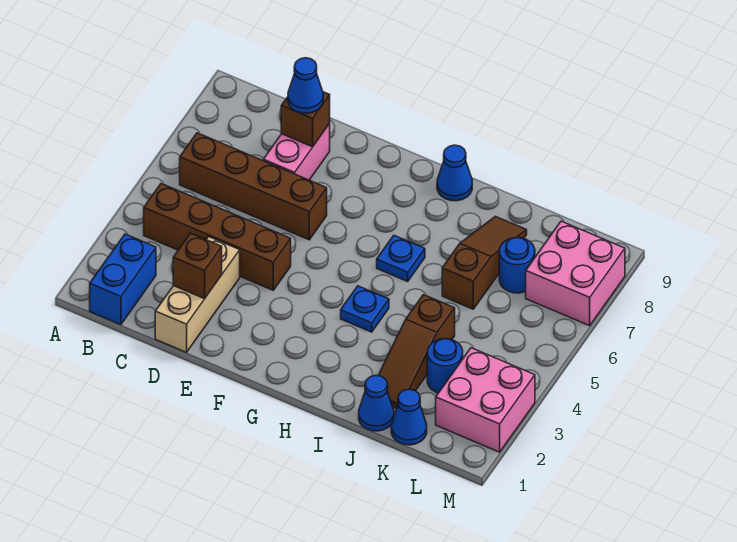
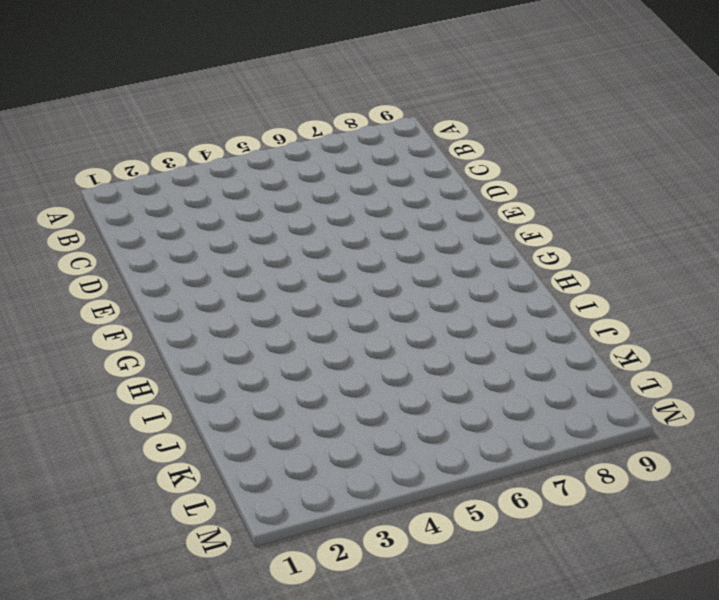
none -> blue brick B1:B2 level 1
none -> brown brick B4:E4 level 1
none -> brown brick B6:E6 level 1

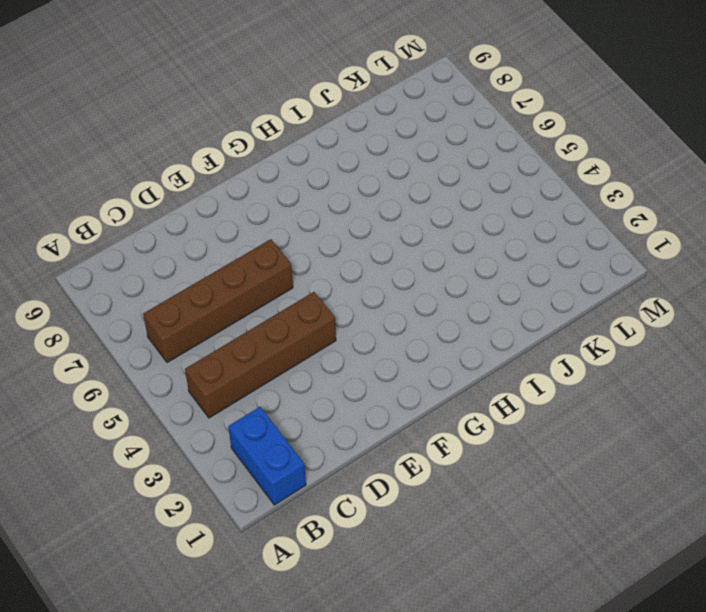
none -> tan brick D1:D3 level 1
none -> pink brick D7:D8 level 1
none -> blue plate H4 level 1

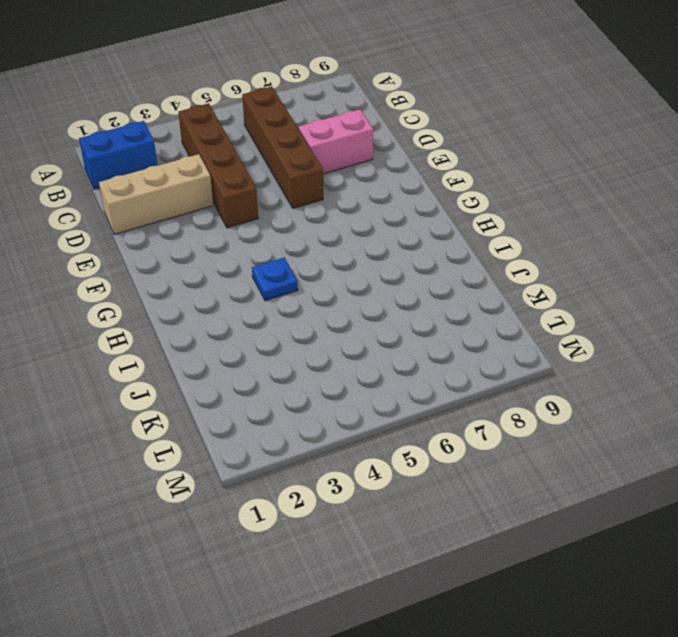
none -> blue plate H6 level 1
none -> blue cone H9 level 1
none -> blue cone J1 level 1

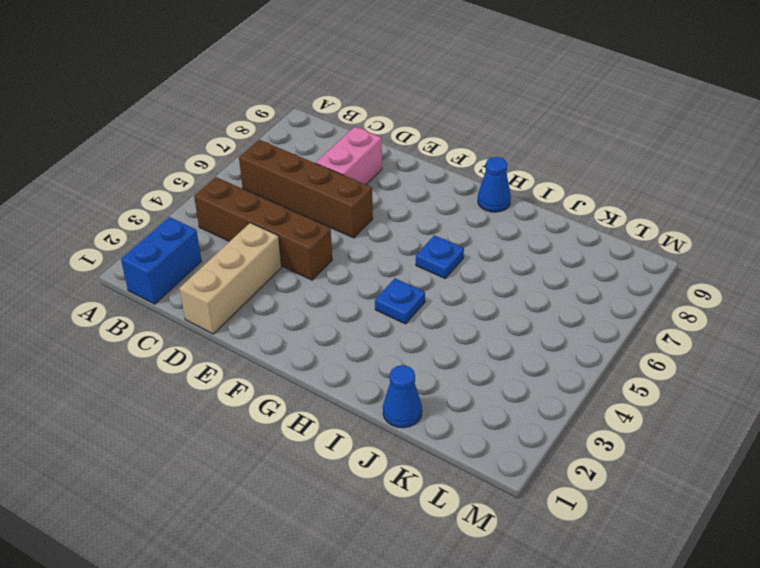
none -> brown slope J2:J4 level 1 top 4
none -> brown slope J6:J8 level 1 top 6
none -> blue cone K1 level 1

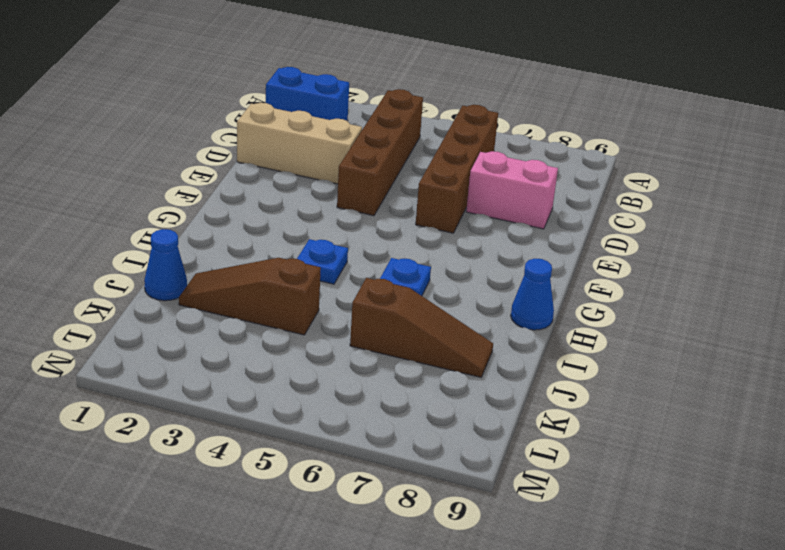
none -> blue cone K1 level 1
none -> blue round brick K3 level 1
none -> blue round brick K7 level 1

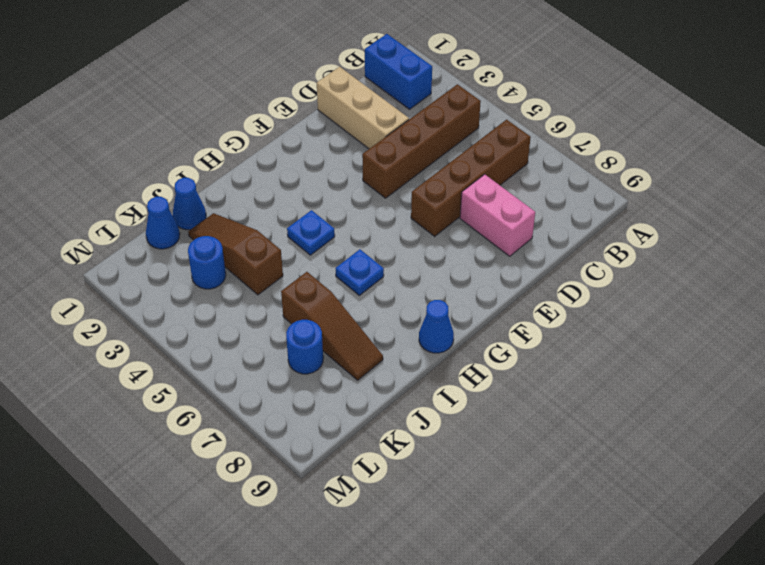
none -> pink brick L2:M3 level 1
none -> pink brick L7:M8 level 1
none -> brown brick D2 level 2

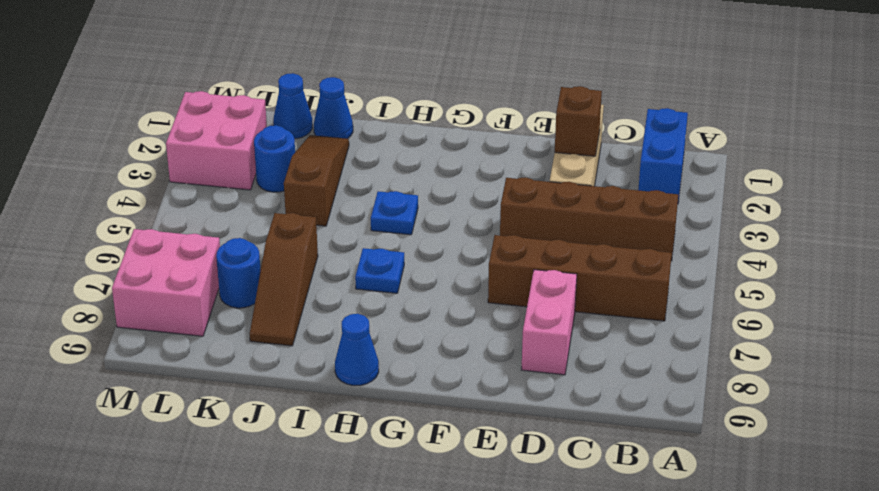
none -> brown brick D8 level 2
none -> blue cone D8 level 3

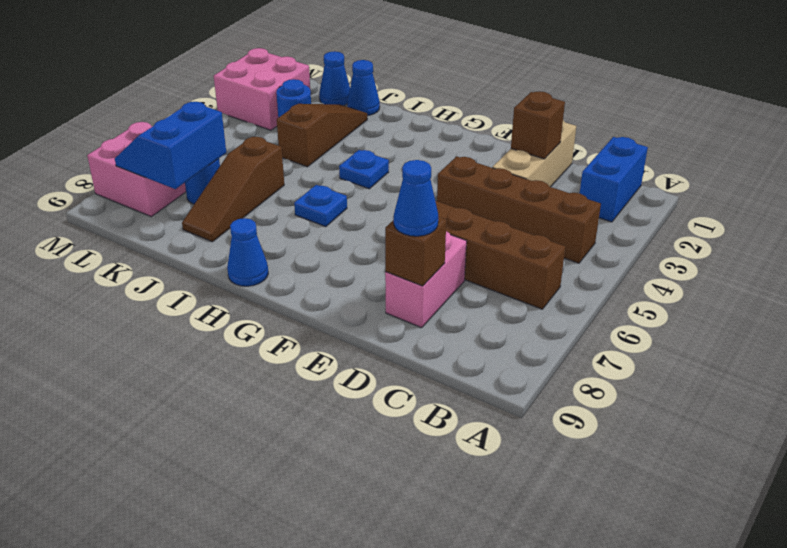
blue slope K7:L8 level 2 top K -> none

